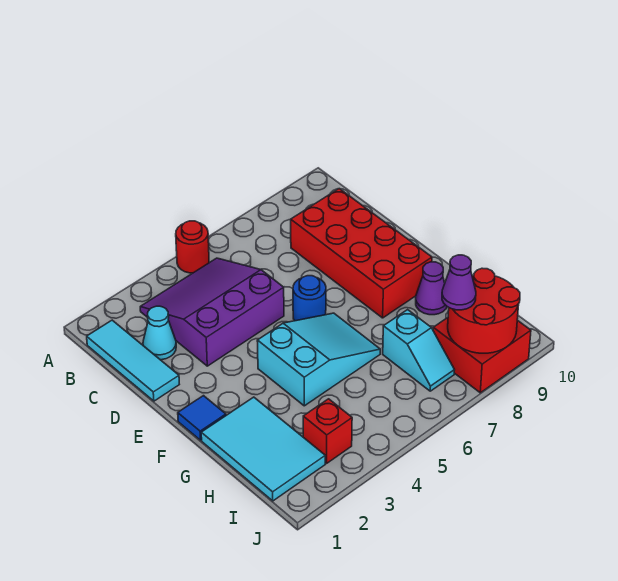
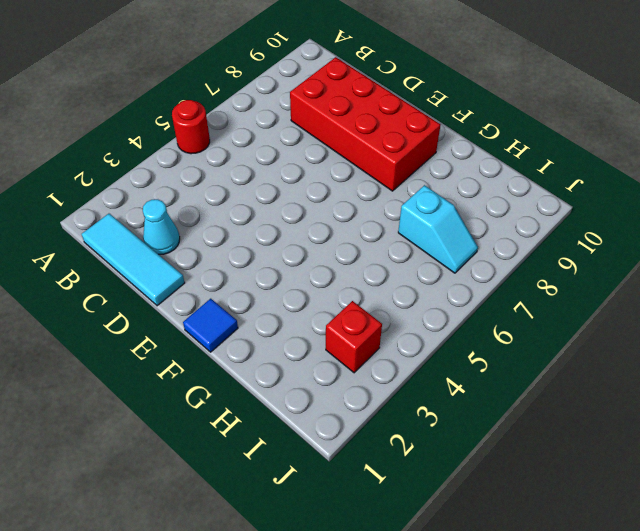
none -> purple slope B3:D5 level 1 top D
none -> blue round brick E6 level 1
none -> cyan slope F4:G6 level 1 top 4

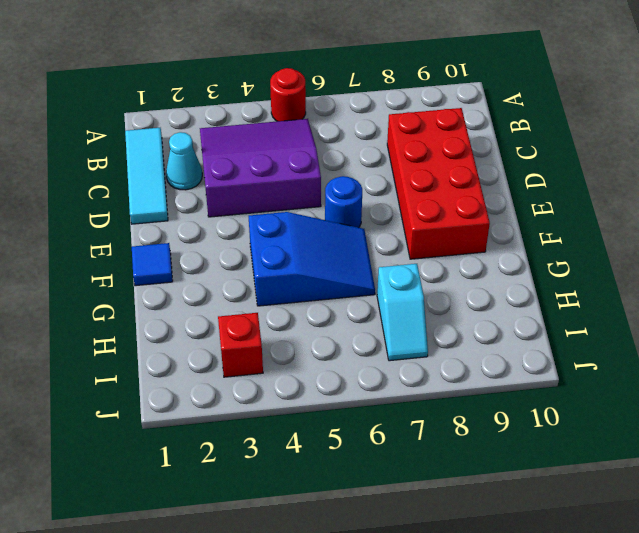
blue slope F4:G6 level 1 top 4 -> cyan slope F4:G6 level 1 top 4
none -> cyan tile G1:I2 level 1
none -> purple cone G9 level 1
none -> red brick I8:J9 level 1

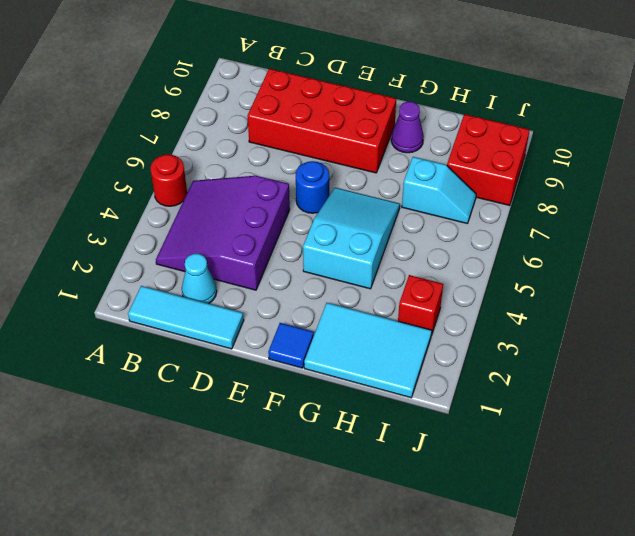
none -> red round brick I8:J9 level 2
none -> purple cone I8 level 3

